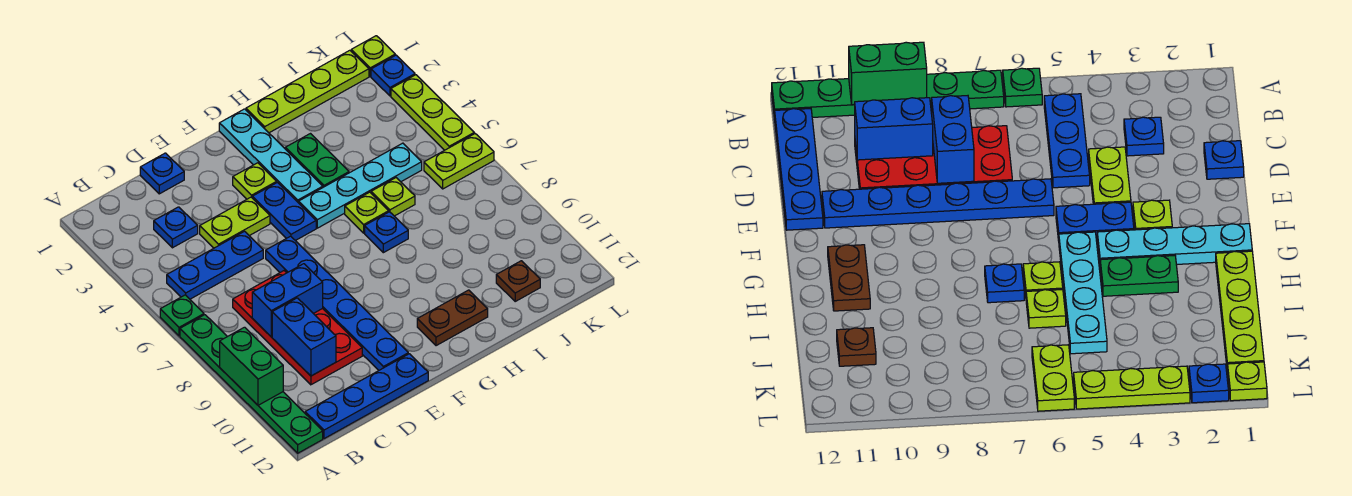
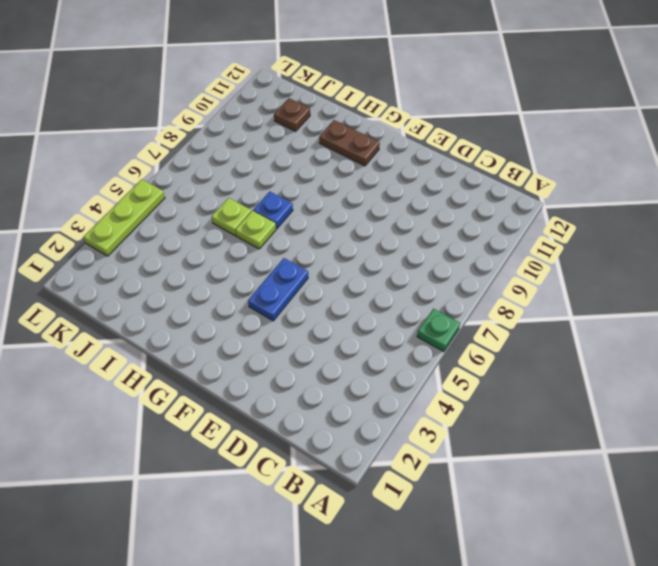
none -> green plate A7:A12 level 1
none -> blue plate B5:D5 level 1
none -> blue plate B12:E12 level 1

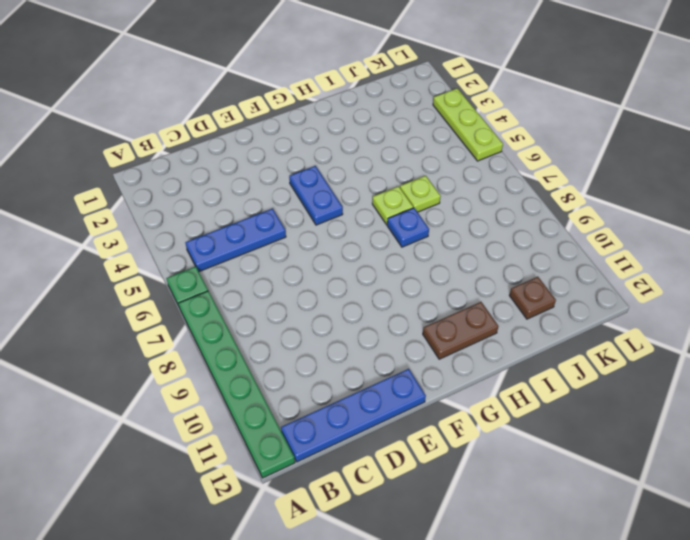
none -> blue plate C3 level 1
none -> red plate C7:D10 level 1
none -> blue plate D1 level 1

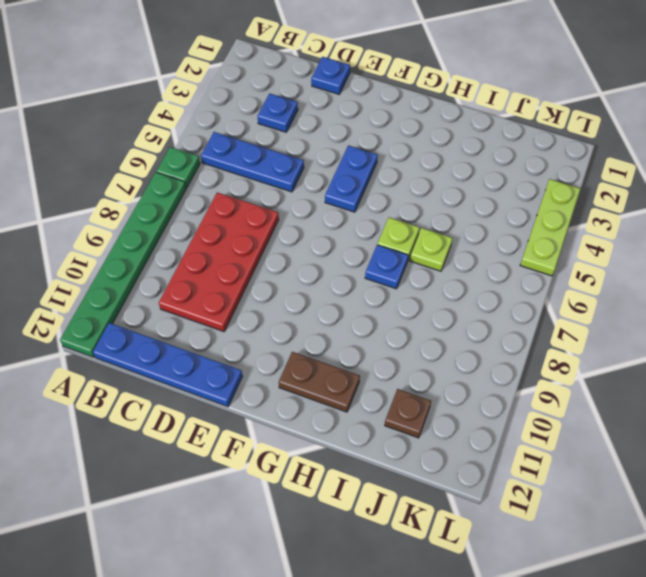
none -> lime plate D4:E4 level 1
none -> blue plate E6:E11 level 1
none -> lime plate F3 level 1

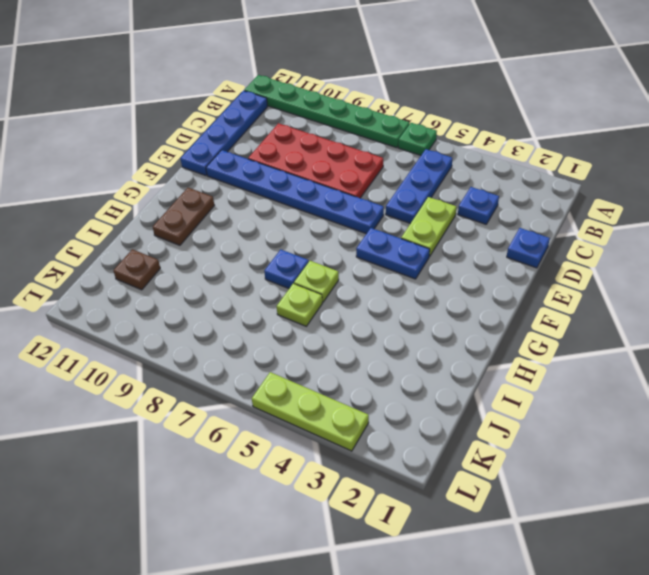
none -> lime plate F3 level 1
none -> cyan plate G1:G4 level 1
none -> cyan plate G5:J5 level 1

